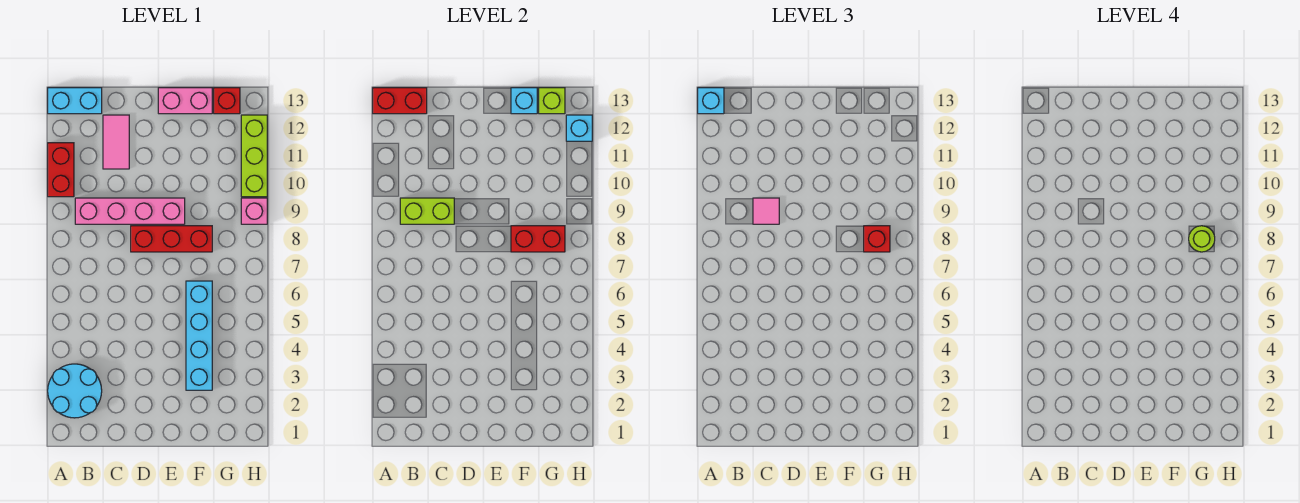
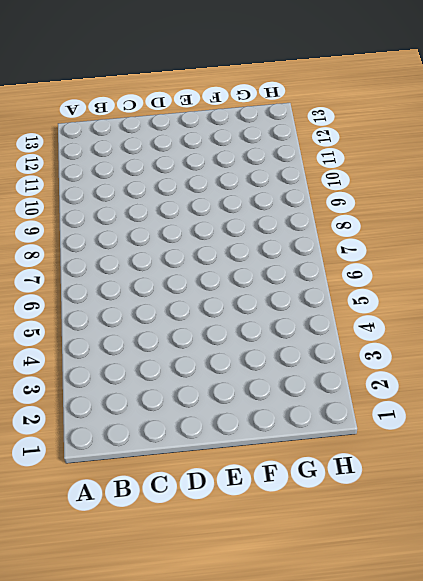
none -> cyan round brick A2:B3 level 1
none -> red brick A10:A11 level 1
none -> cyan brick A13:B13 level 1

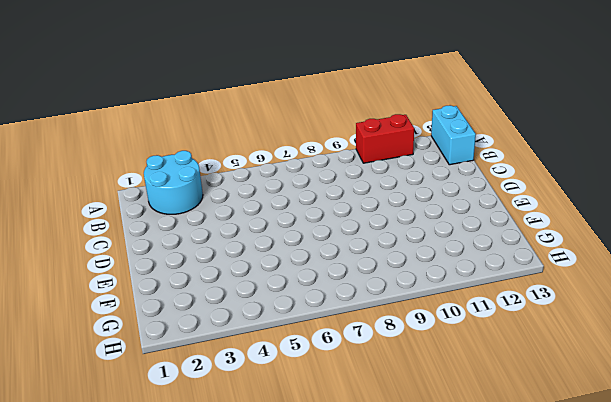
none -> pink brick B9:E9 level 1
none -> pink tile C11:C12 level 1
none -> red brick D8:F8 level 1

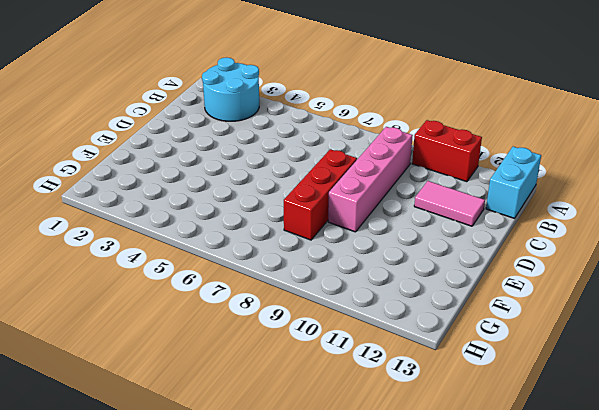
none -> pink brick E13:F13 level 1
none -> cyan brick F3:F6 level 1
none -> red brick G13 level 1

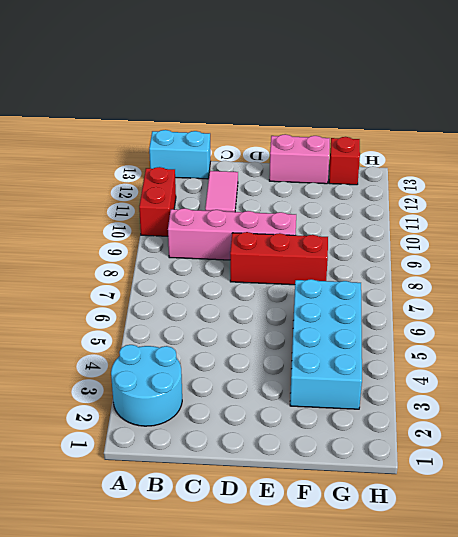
cyan brick F3:G6 level 1 -> cyan brick F3:F6 level 1
none -> pink brick H9 level 1
none -> lime brick H10:H12 level 1
none -> red brick A13:B13 level 2

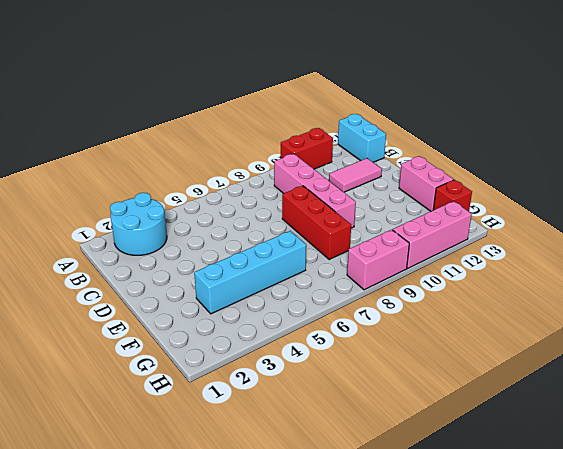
pink brick H8:H9 level 1 -> pink brick H9 level 1
pink brick H10:H12 level 1 -> lime brick H10:H12 level 1
none -> red brick A13:B13 level 2
none -> lime brick B9:C9 level 2
none -> red brick F8:G8 level 2

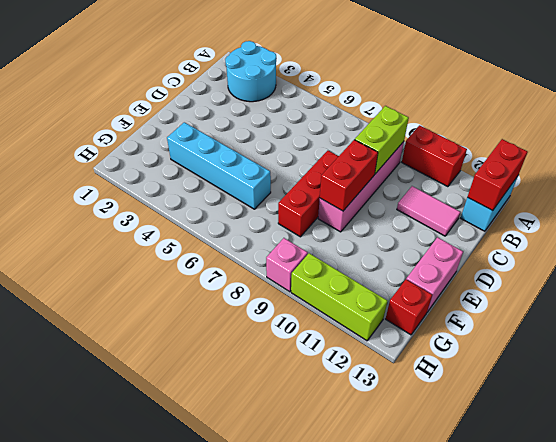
red brick D9:E9 level 2 -> red brick F8:G8 level 2
none -> cyan brick F13 level 2
none -> lime brick G13 level 2
none -> cyan brick H12 level 2

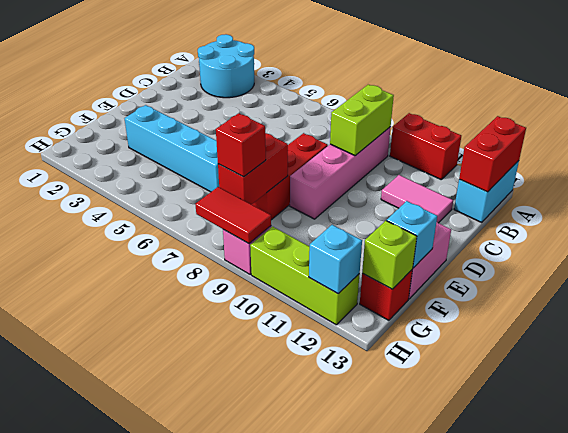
red tile H8:H9 level 2 -> none
none -> cyan brick A13 level 3
none -> pink tile C9 level 3
none -> lime round brick G8 level 4

